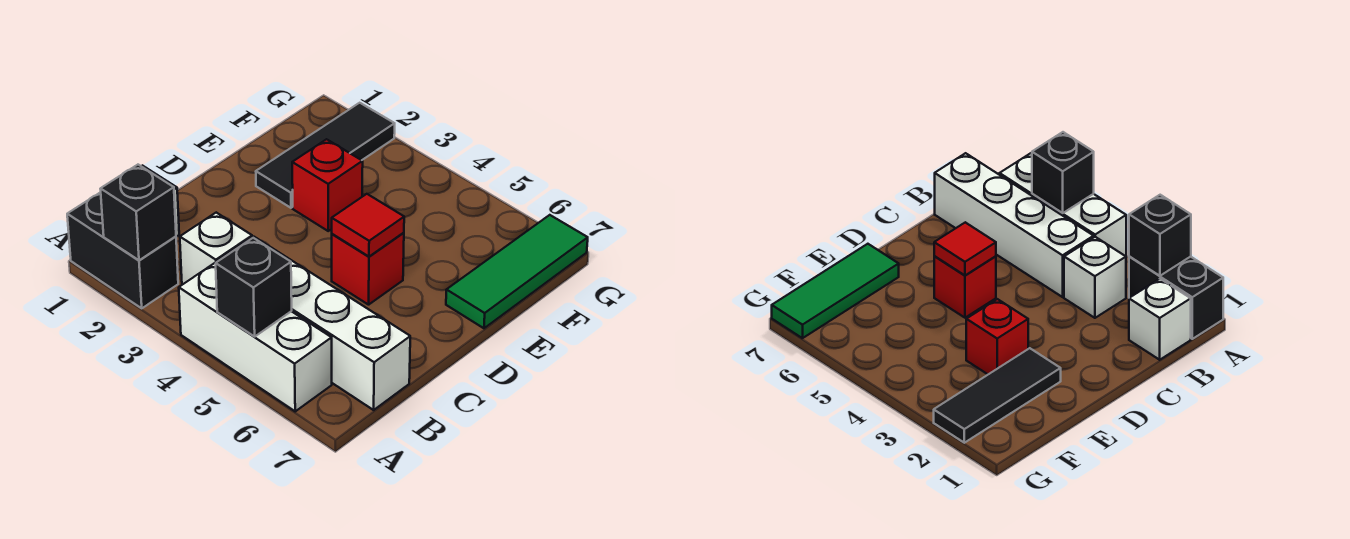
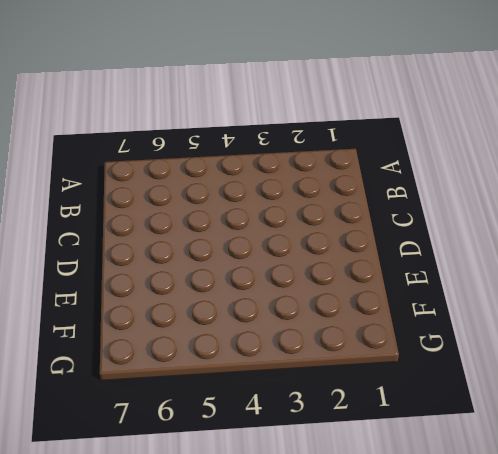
none -> black brick A1:A2 level 1
none -> white brick A4:A6 level 1
none -> white brick B1 level 1

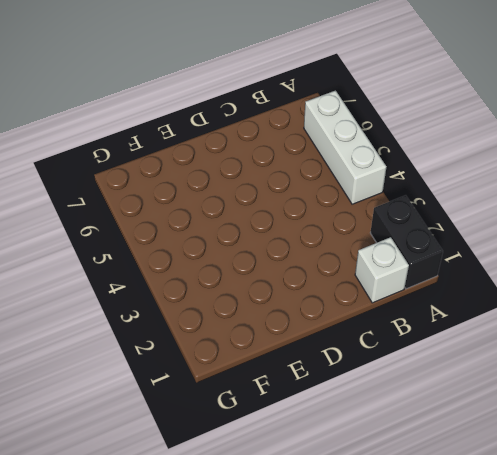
none -> white brick B3 level 1
none -> white brick B4:B7 level 1
none -> red brick D5 level 1

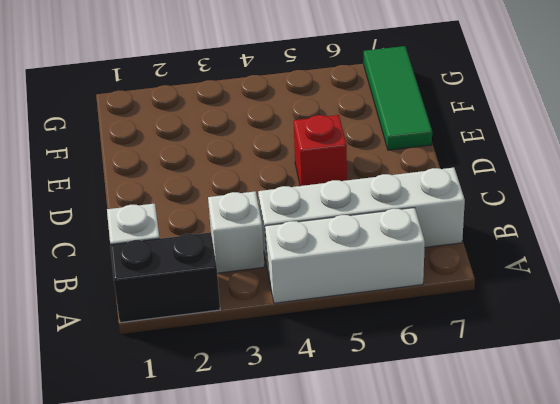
none -> black tile E2:G2 level 1
none -> red brick E3 level 1
none -> black brick A2 level 2

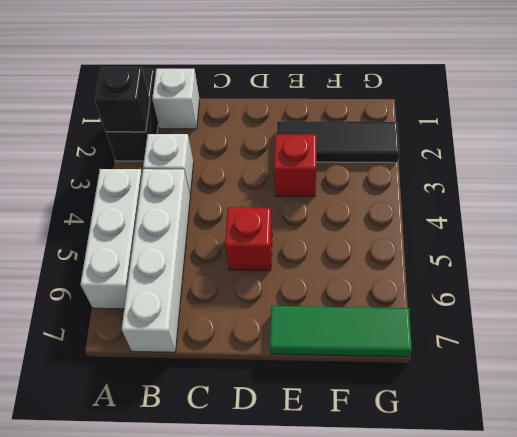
none -> black brick A5 level 2
none -> red tile D5 level 2

